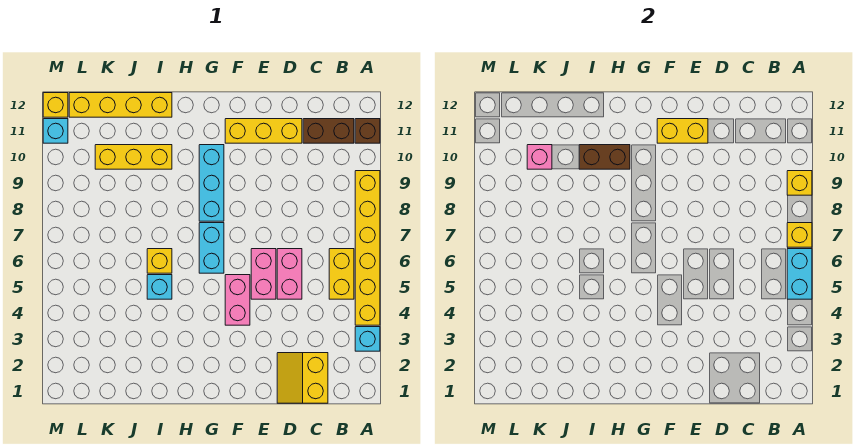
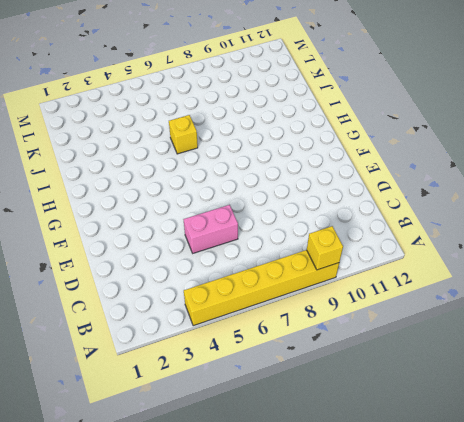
none -> cyan brick A3 level 1
none -> brown brick A11 level 1
none -> yellow brick B5:B6 level 1

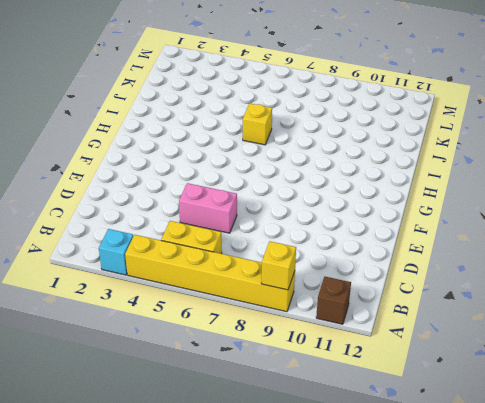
none -> brown brick B11:C11 level 1
none -> yellow slope C1:D2 level 1 top C
none -> yellow brick D11:F11 level 1

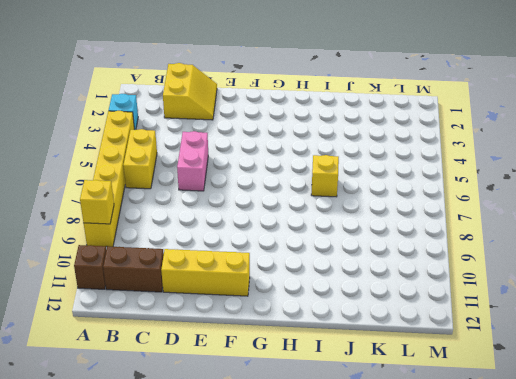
none -> pink brick E5:E6 level 1
none -> pink brick F4:F5 level 1
none -> cyan brick G6:G7 level 1

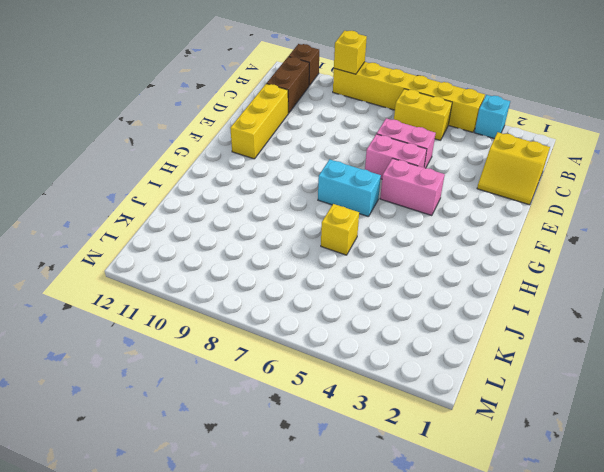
none -> cyan brick G8:G10 level 1
none -> cyan brick I5 level 1
none -> yellow brick I10:K10 level 1

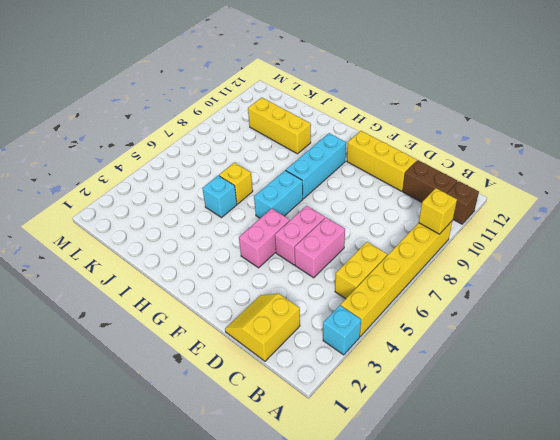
none -> yellow brick I12:L12 level 1
none -> cyan brick M11 level 1
none -> yellow brick M12 level 1

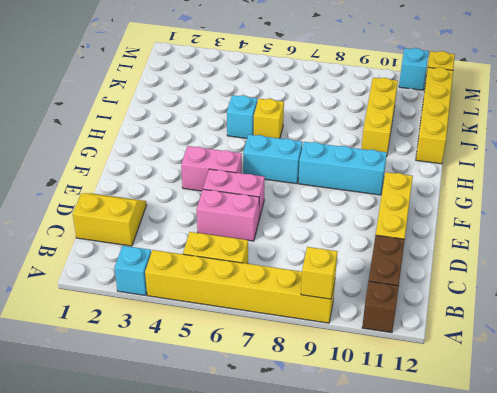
none -> cyan brick A5:A6 level 2
none -> yellow brick A7 level 2
none -> yellow brick E11:F11 level 2

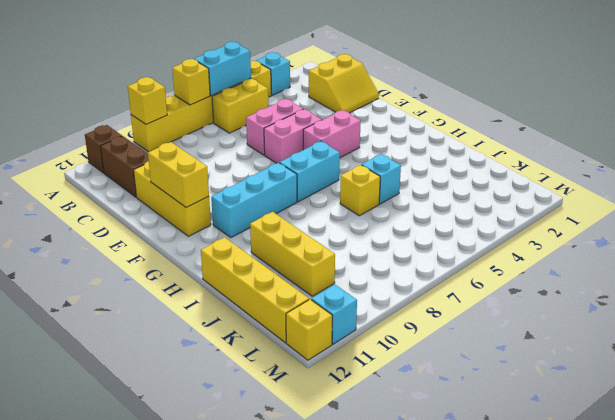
none -> brown brick H10:I10 level 2
none -> pink brick K10 level 2

